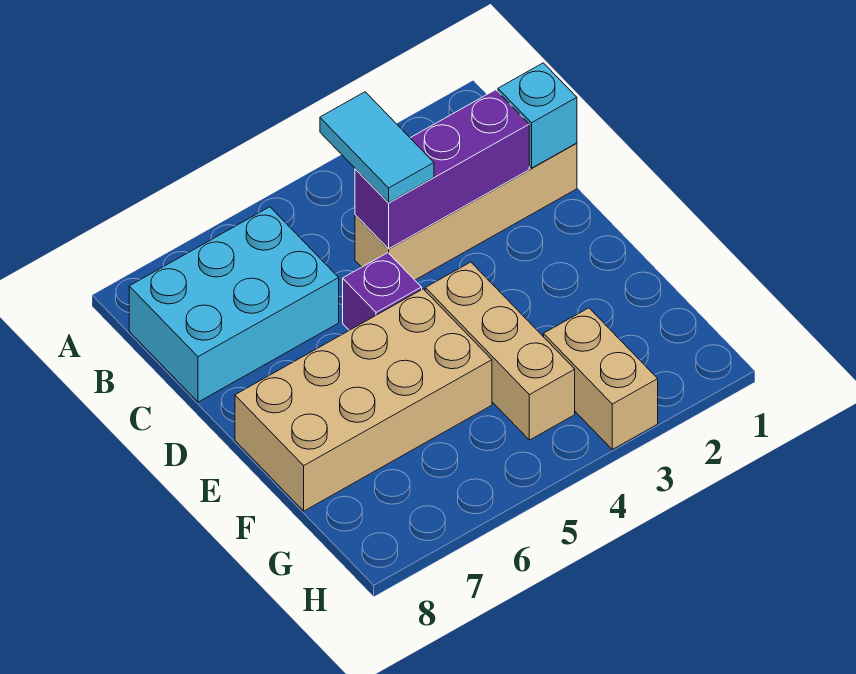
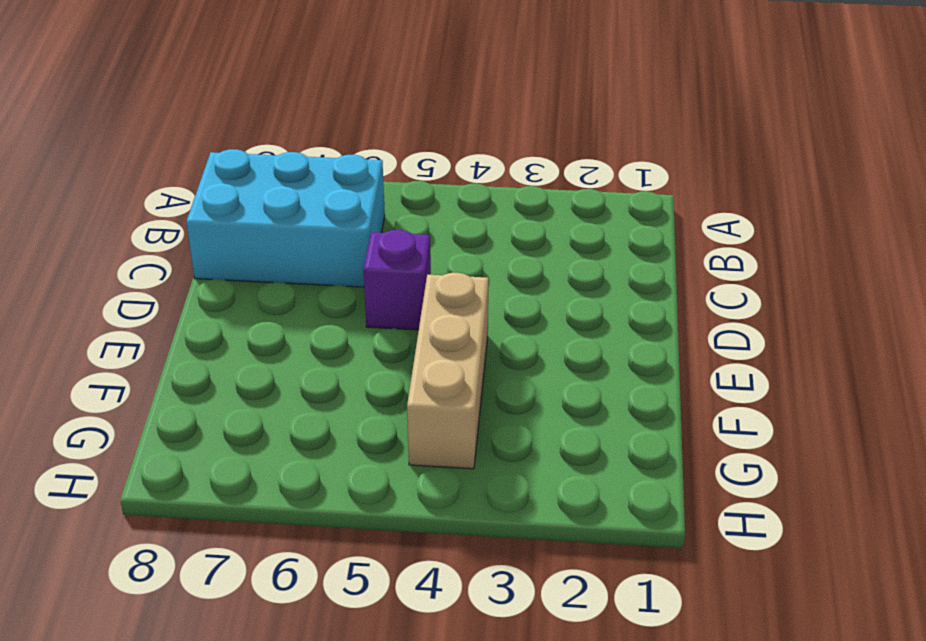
none -> tan brick C1:C4 level 1
none -> tan brick E5:F8 level 1

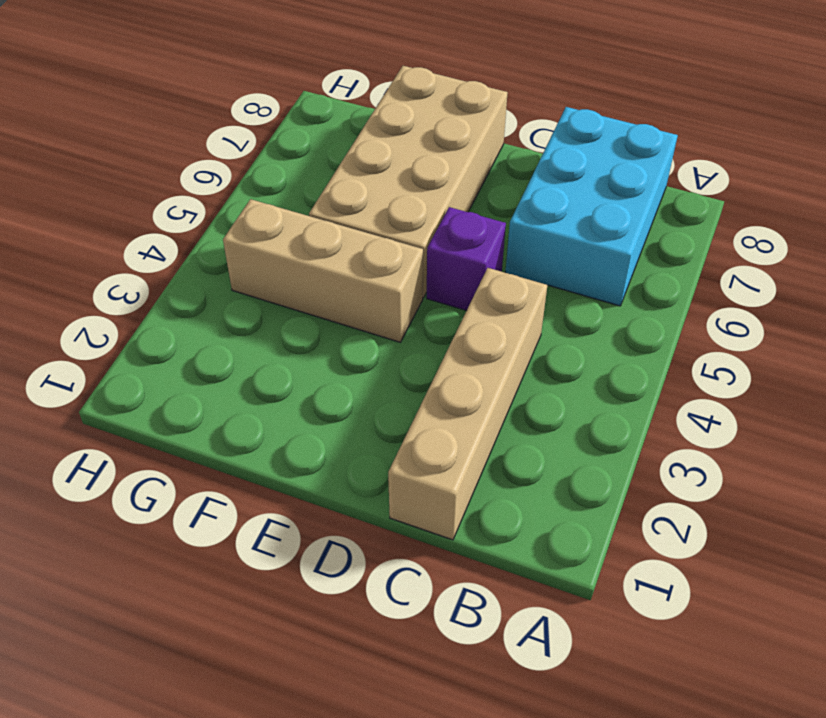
none -> tan brick G3:H3 level 1
none -> cyan brick C1 level 2

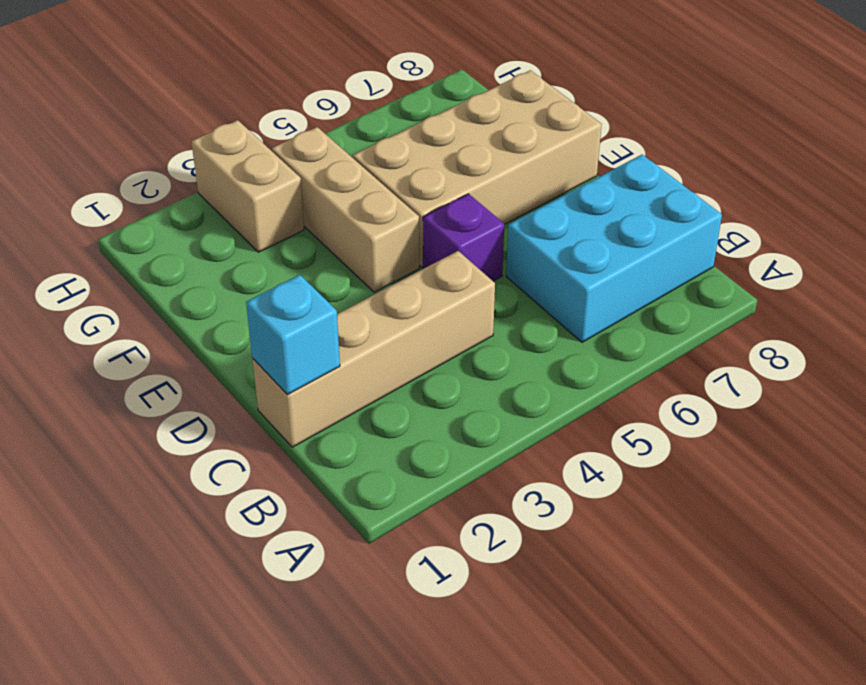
none -> purple brick C2:C4 level 2
none -> cyan tile B4:C4 level 3

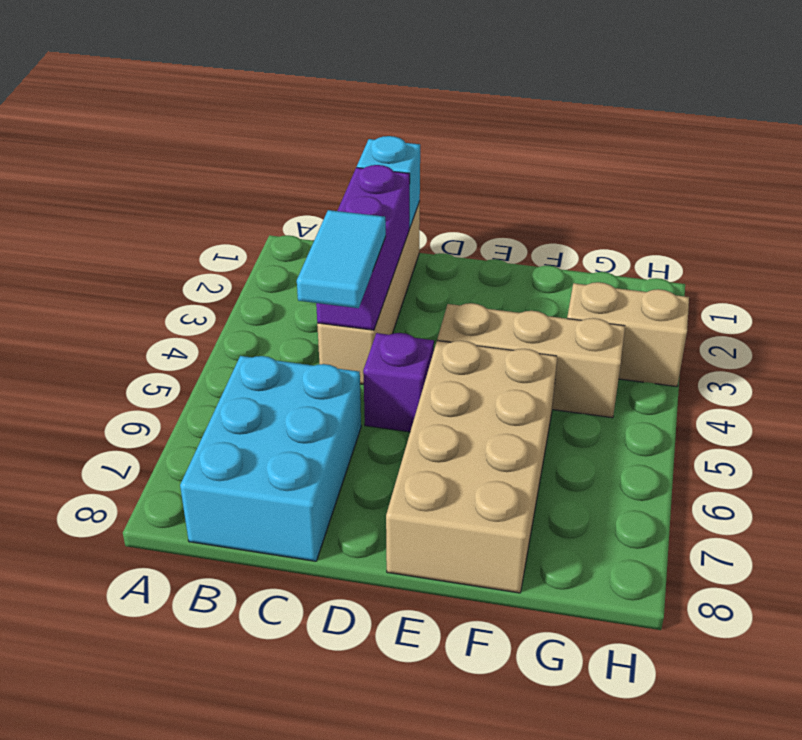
cyan tile C4:C5 level 3 -> cyan tile B4:C4 level 3

